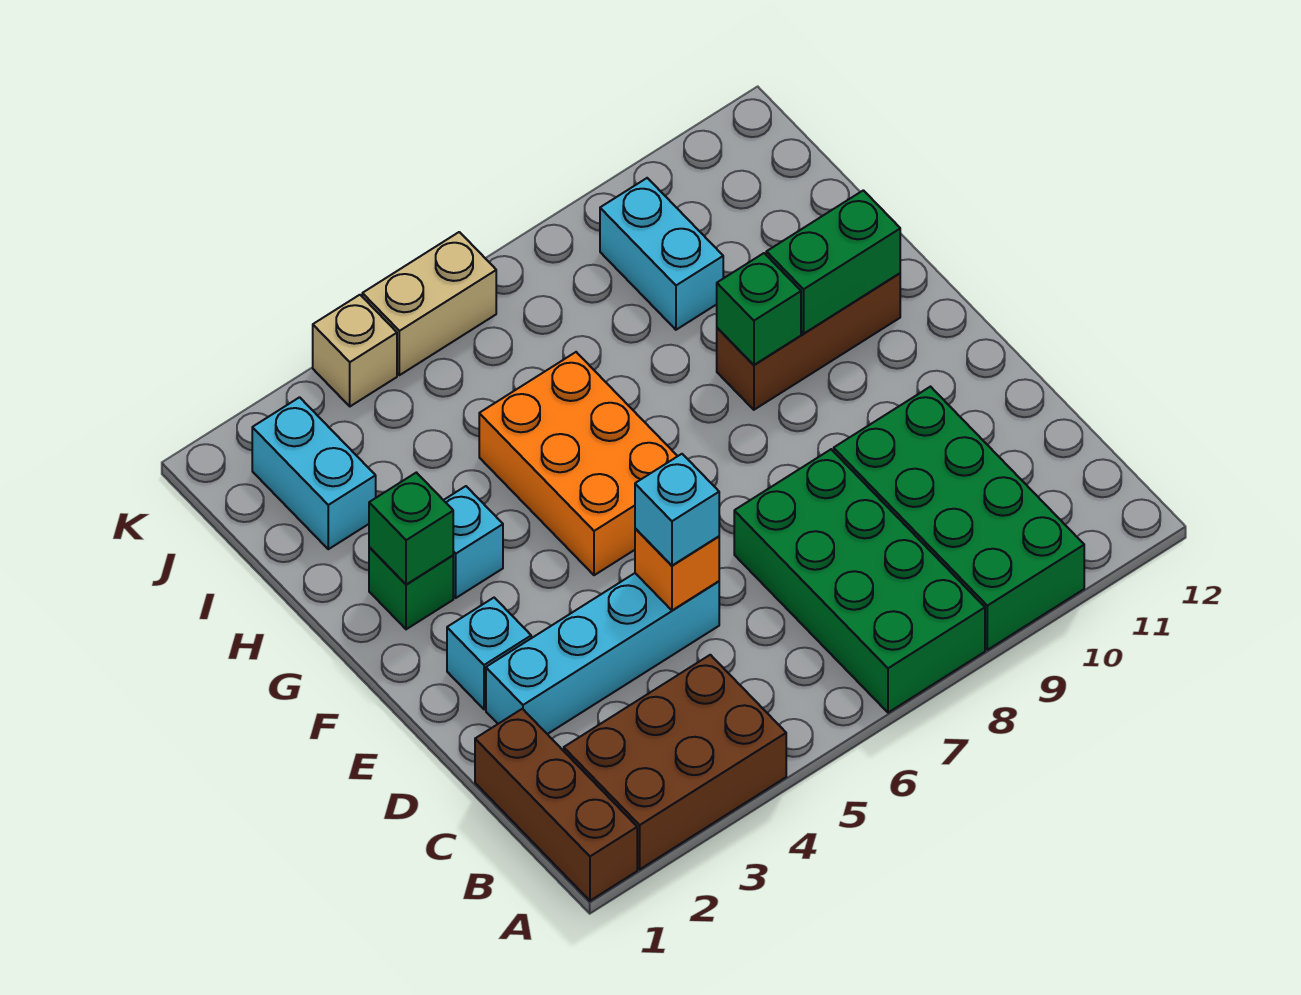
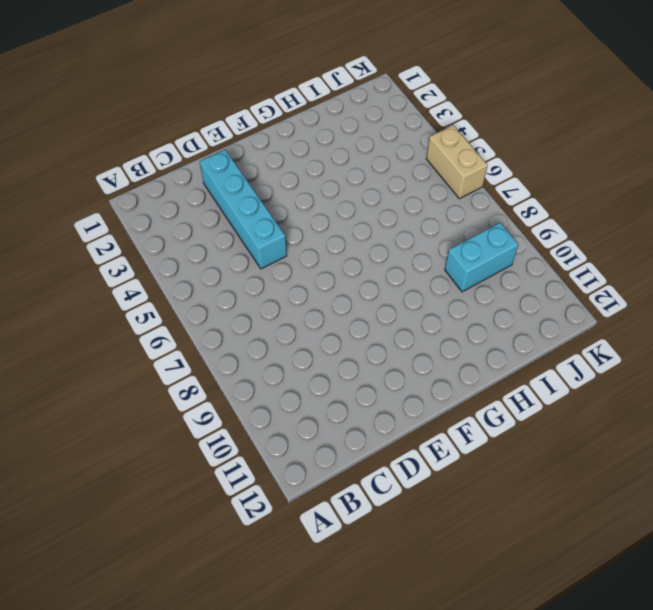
none -> brown brick A1:C1 level 1
none -> brown brick A2:B4 level 1
none -> green brick A7:D8 level 1

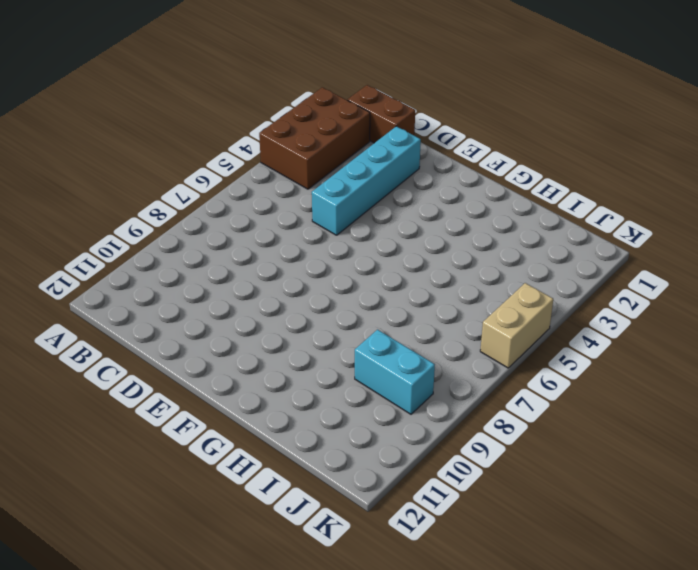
brown brick B1:C1 level 1 -> brown brick A1:C1 level 1
none -> green brick A7:D8 level 1
none -> green brick A9:D10 level 1
none -> cyan brick E2 level 1

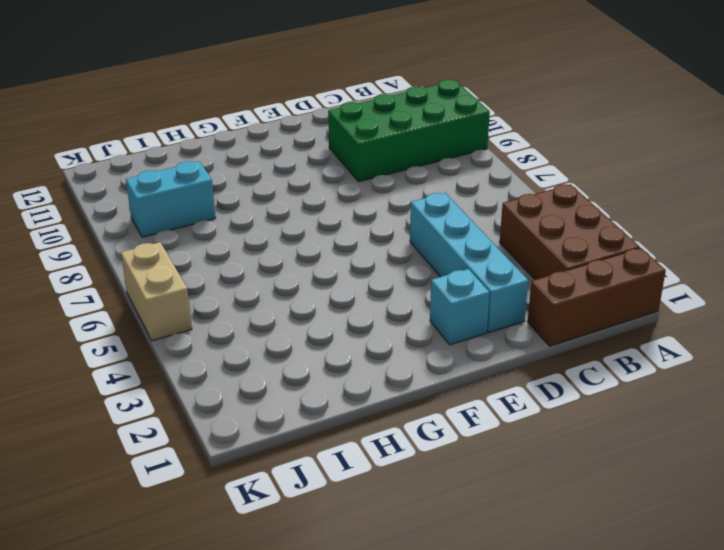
none -> green brick A7:D8 level 1
none -> orange brick F5:H6 level 1
none -> green brick G2 level 1

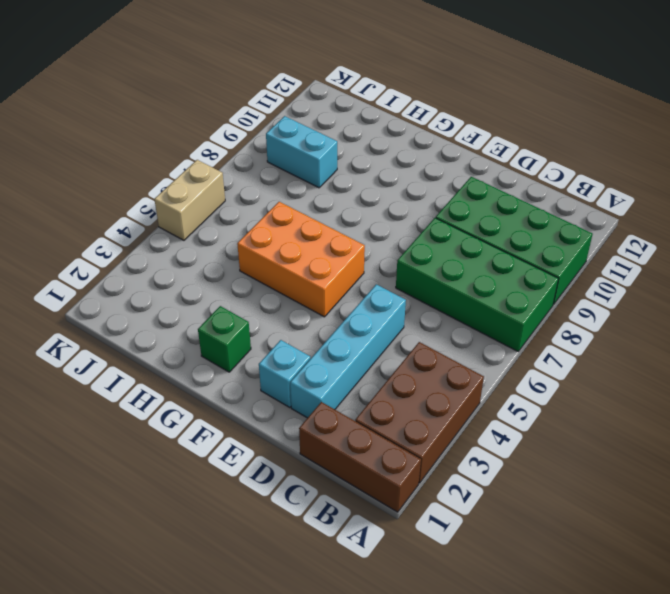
none -> cyan brick G3 level 1
none -> brown brick G9:G11 level 1
none -> cyan brick I2:J2 level 1

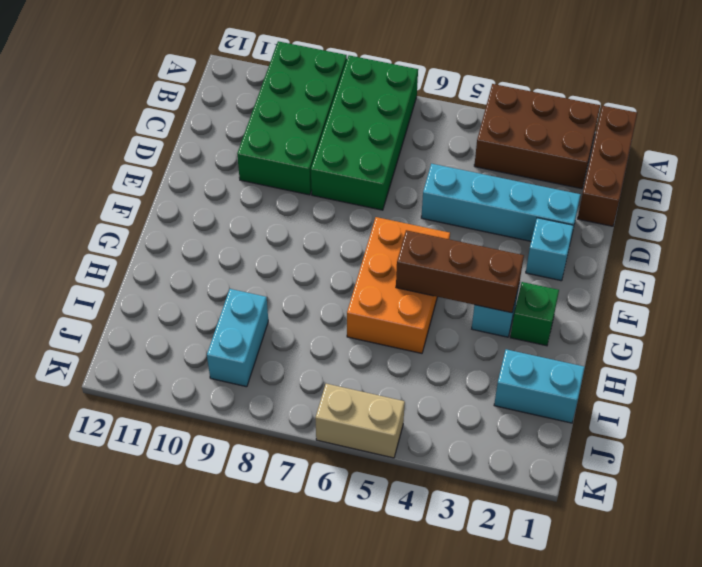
brown brick G3:G5 level 2 -> brown brick G9:G11 level 1
cyan brick I1:I2 level 1 -> cyan brick I2:J2 level 1
none -> tan brick K4 level 1
none -> orange brick D5 level 2
none -> green brick G2 level 2

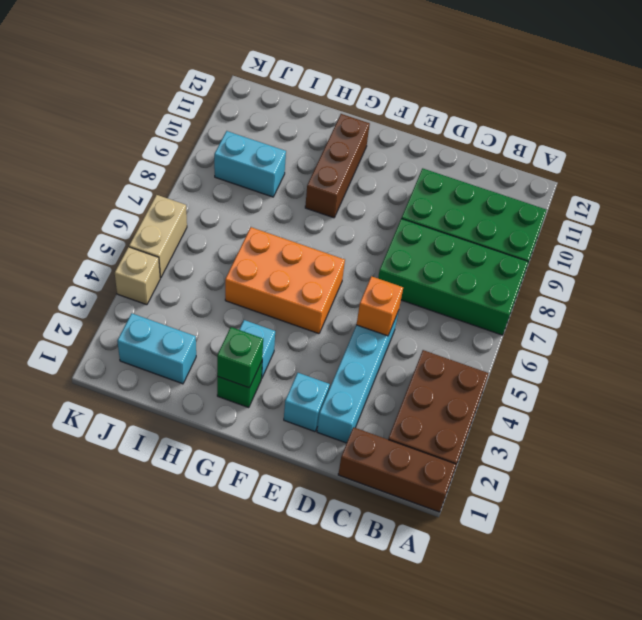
none -> green brick G9 level 2
none -> green brick G10:G11 level 2
none -> cyan brick D5 level 3

